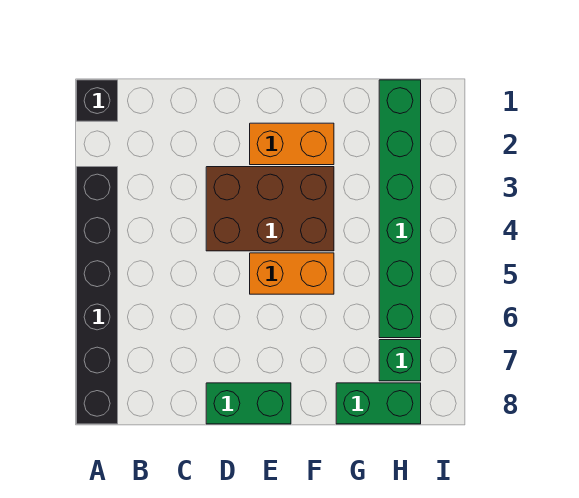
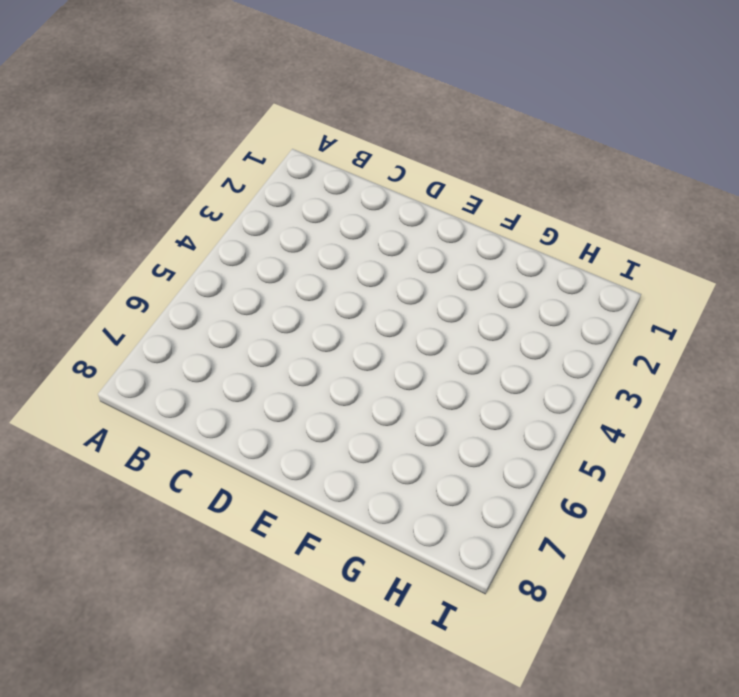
none -> black brick A1 level 1
none -> black brick A3:A8 level 1

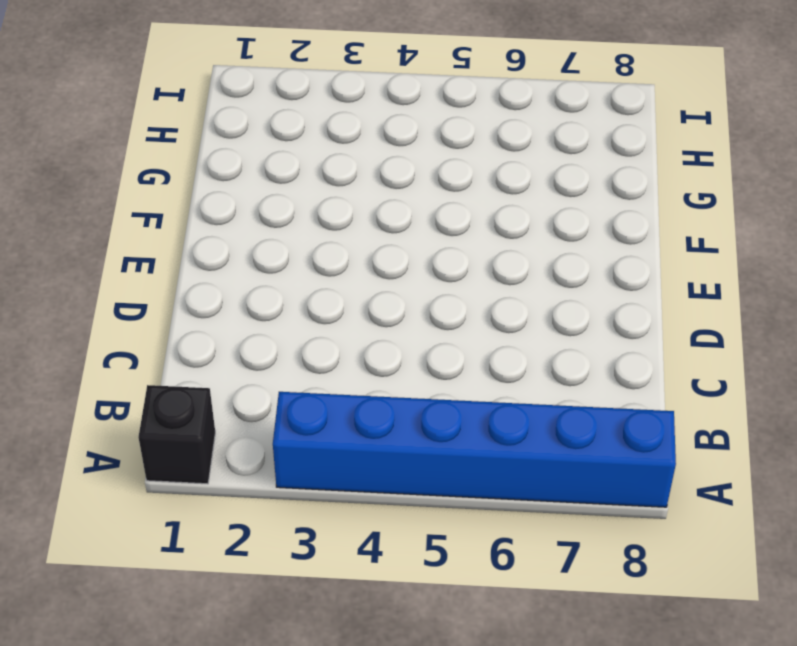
blue brick A3:A8 level 1 -> black brick A3:A8 level 1
none -> brown brick D3:F4 level 1
none -> green brick D8:E8 level 1

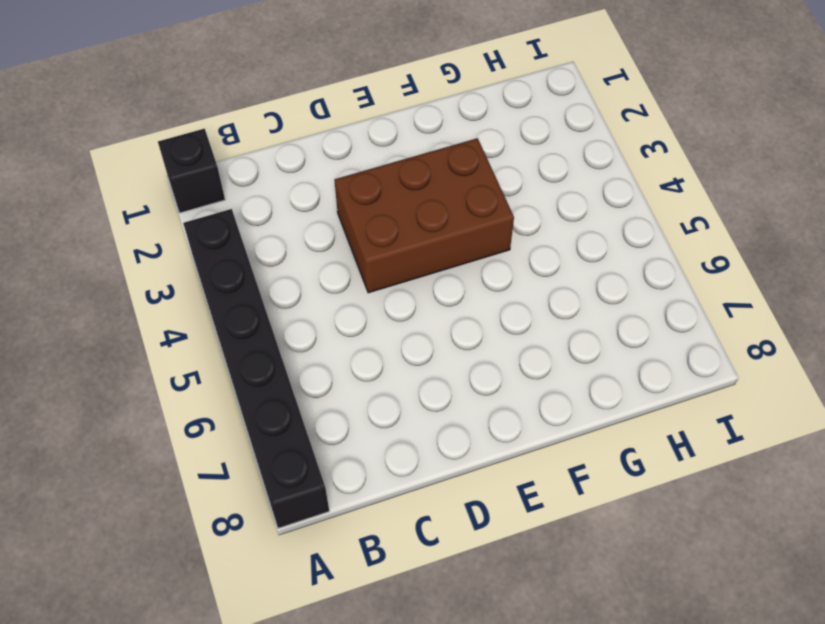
none -> green brick D8:E8 level 1
none -> orange brick E2:F2 level 1

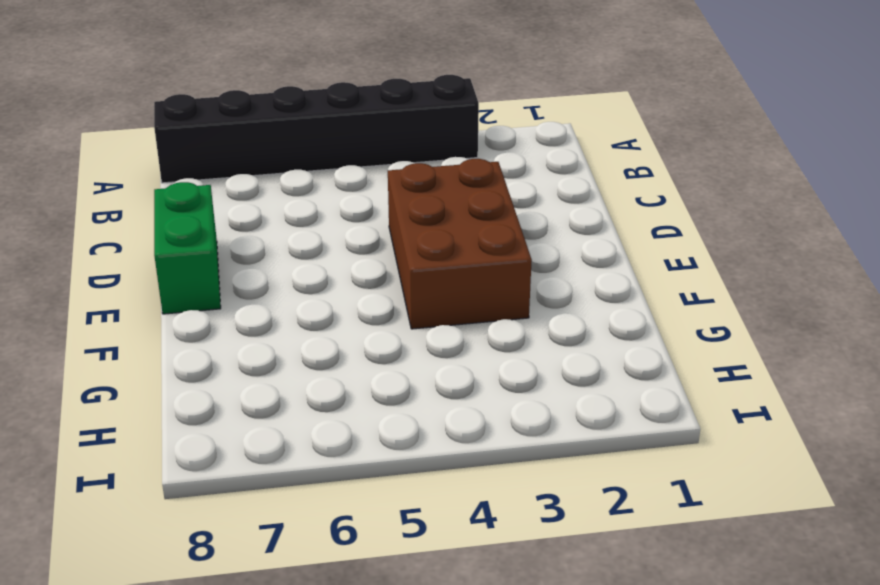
none -> black brick A1 level 1
none -> orange brick E2:F2 level 1

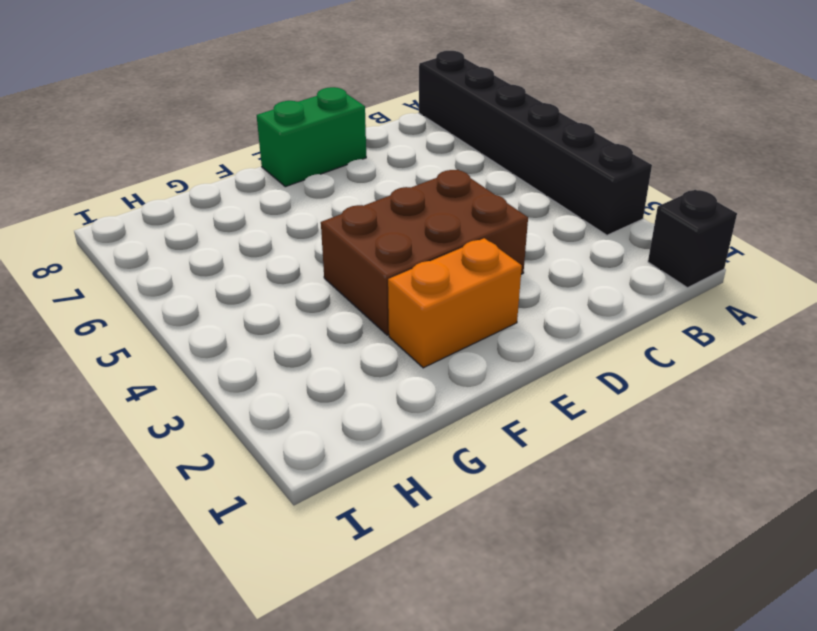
none -> orange brick E5:F5 level 1
none -> green brick G8:H8 level 1

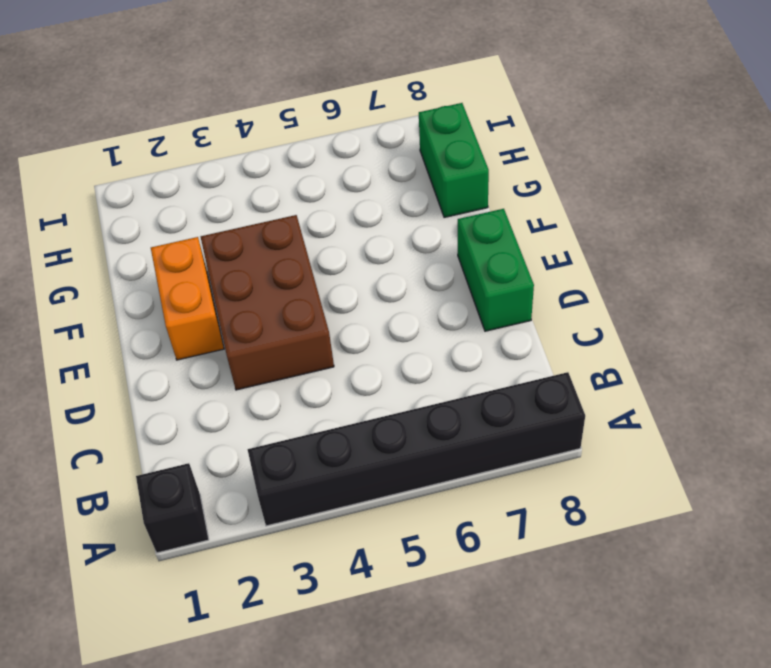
none -> orange brick E5:F5 level 1
none -> green brick H1:H6 level 1

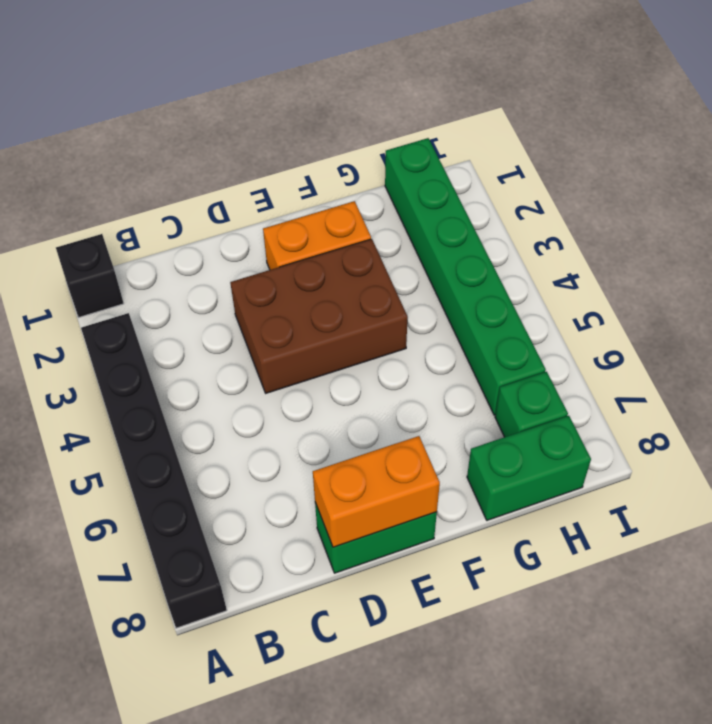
orange brick D8:E8 level 2 -> orange brick E5:F5 level 1

